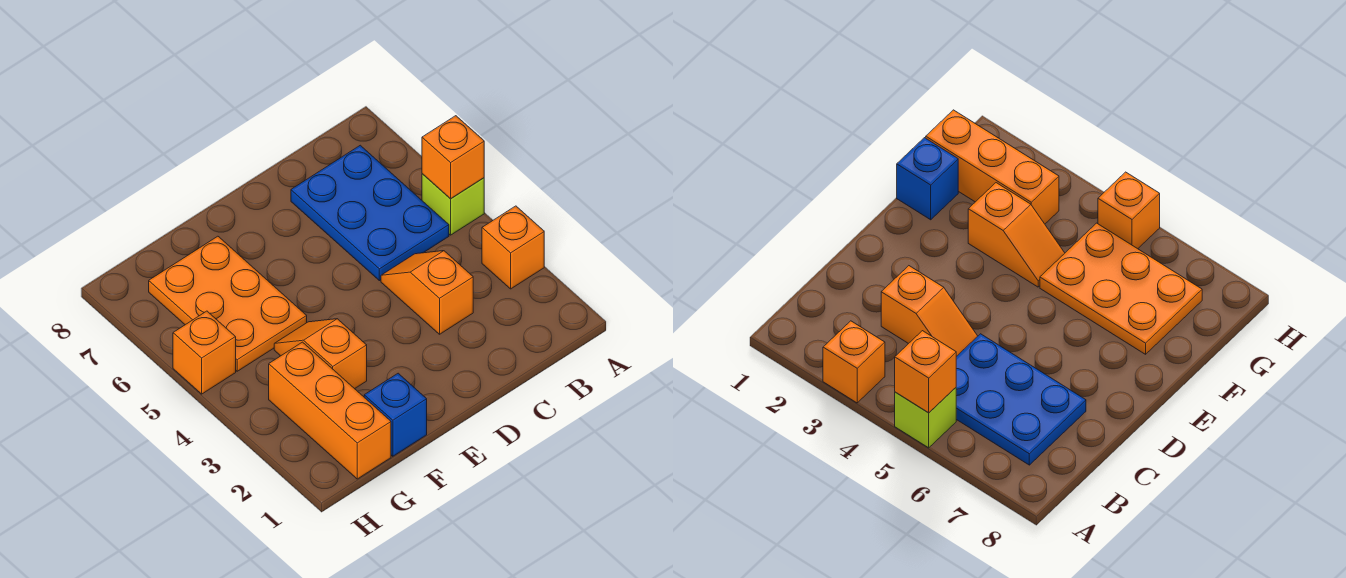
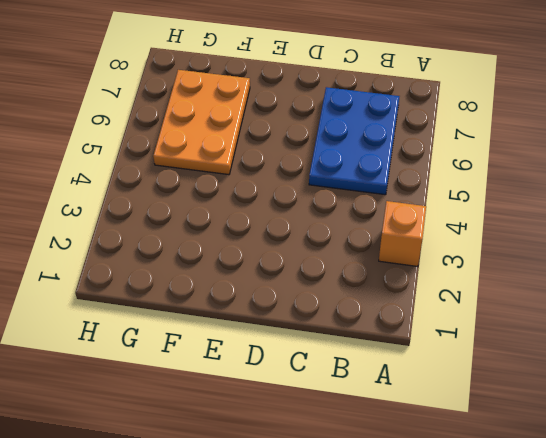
none -> lime brick A5 level 1
none -> orange slope C3:C4 level 1 top 3

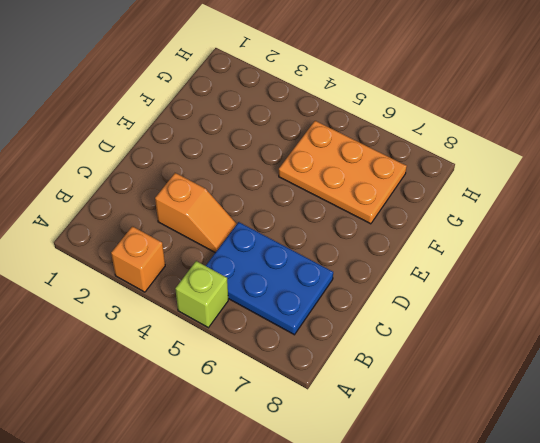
none -> blue brick F1 level 1
none -> orange slope F3:F4 level 1 top 3

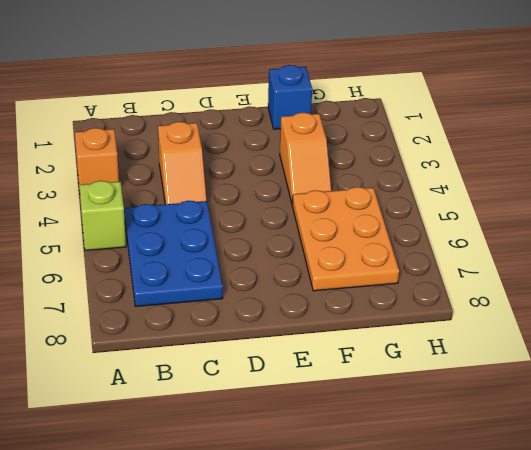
none -> orange brick G1:G3 level 1
none -> orange brick H5 level 1

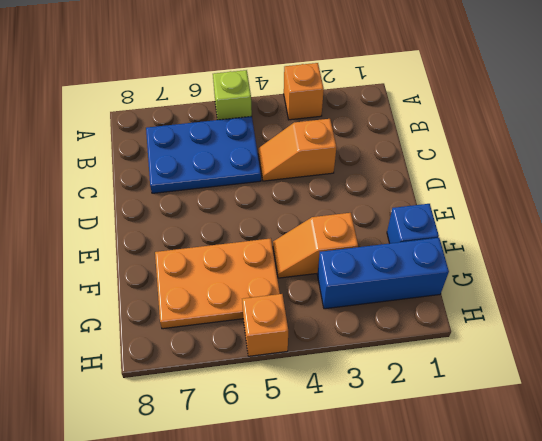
blue brick G1:G3 level 1 -> orange brick G1:G3 level 1
none -> orange brick A5 level 2

